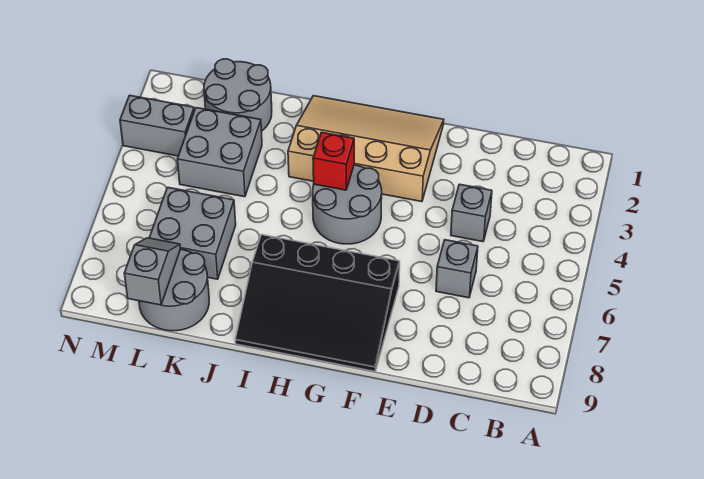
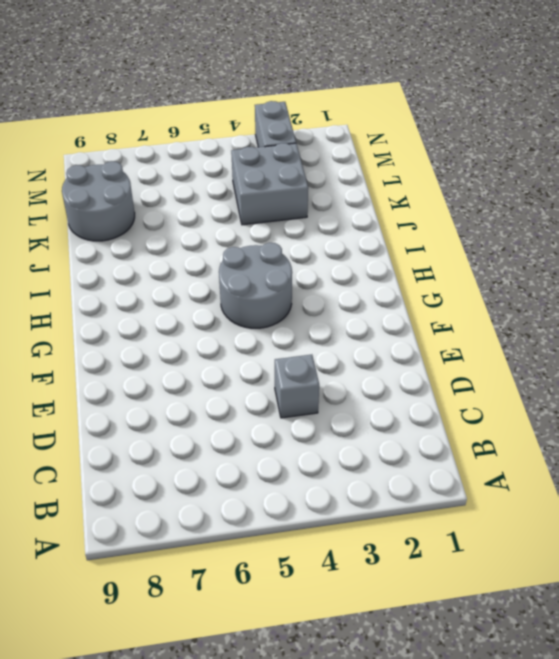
none -> grey brick D6 level 1
none -> tan slope F1:I3 level 1 top 3
none -> black slope F7:I9 level 1 top 7

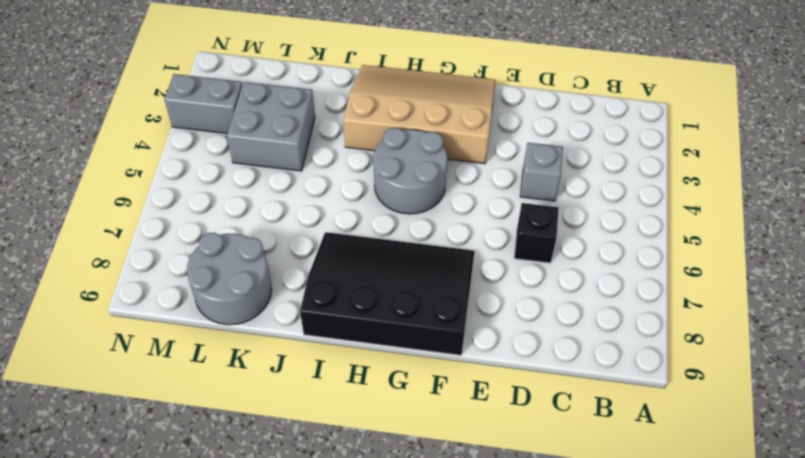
black brick D6 level 1 -> grey brick D6 level 1
black slope F7:I9 level 1 top 9 -> black slope F7:I9 level 1 top 7
none -> grey round brick K1:L2 level 1
none -> grey brick K6:L7 level 1
none -> red brick H4 level 2

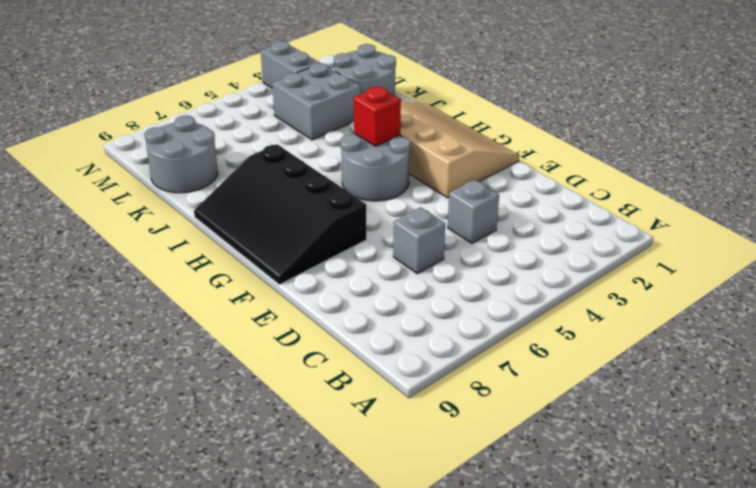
none -> grey brick K6:L7 level 1
none -> grey slope L8:L9 level 2 top 9

